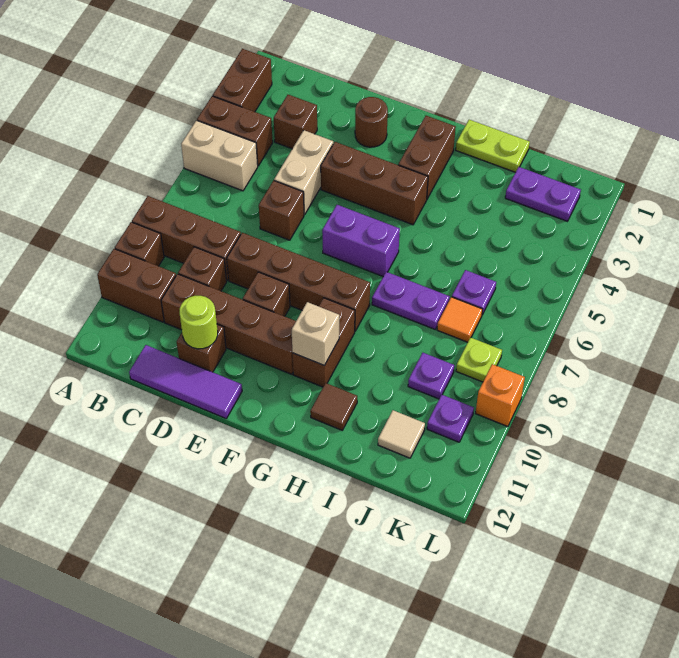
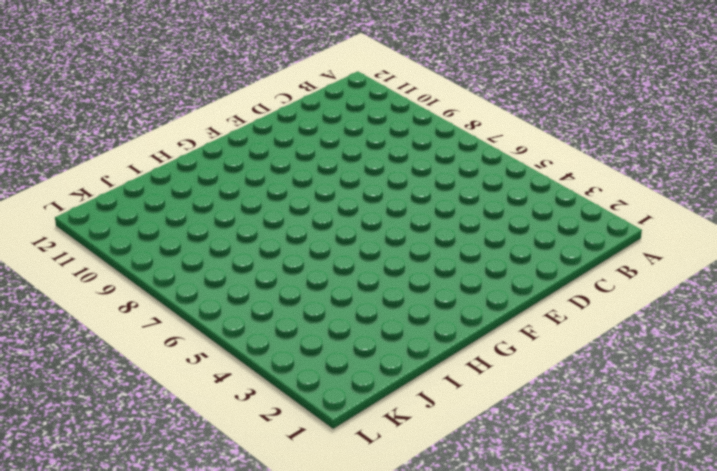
none -> brown brick A2:A3 level 1
none -> brown brick A4:B4 level 1
none -> tan brick A5:B5 level 1
none -> brown brick A8:C8 level 1

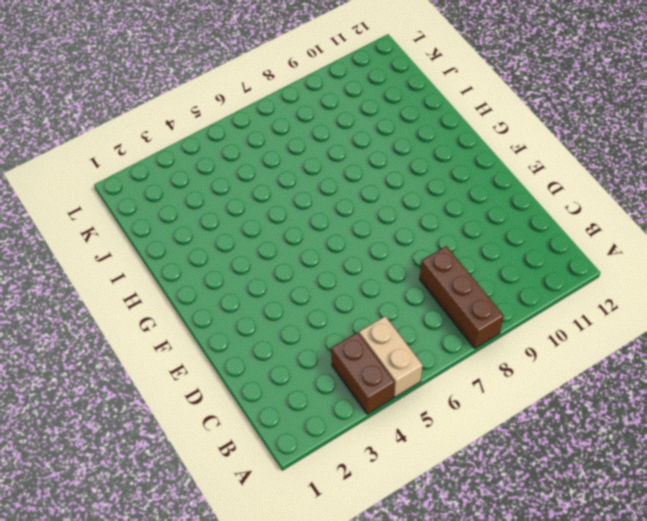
none -> brown brick A2:A3 level 1
none -> brown brick A9 level 1
none -> brown brick A10:B10 level 1
none -> brown brick C3 level 1

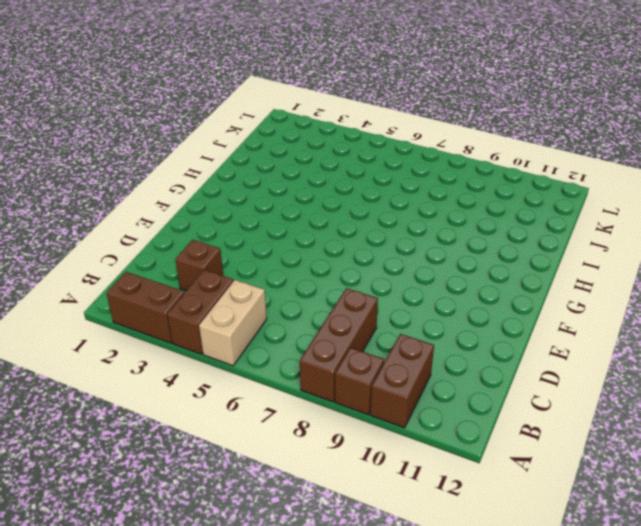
none -> brown brick C9 level 1
none -> brown brick C10:F10 level 1
none -> purple tile C12:E12 level 1
none -> tan brick D4:D5 level 1

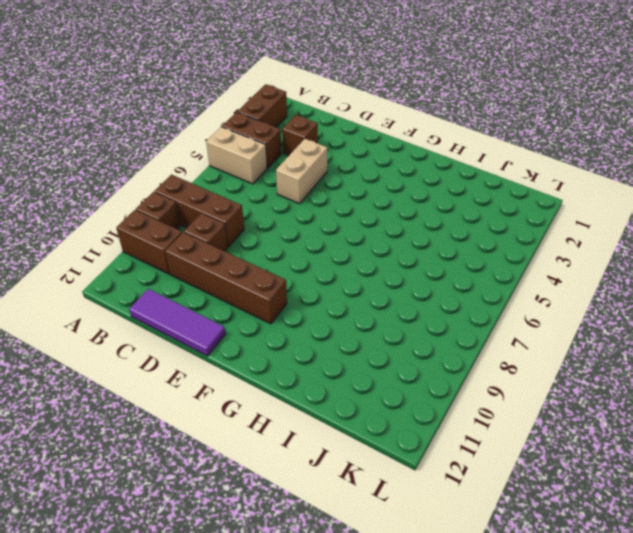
none -> brown brick D6 level 1
none -> brown brick D8:G8 level 1
none -> brown brick D11 level 1
none -> brown round brick E2 level 1

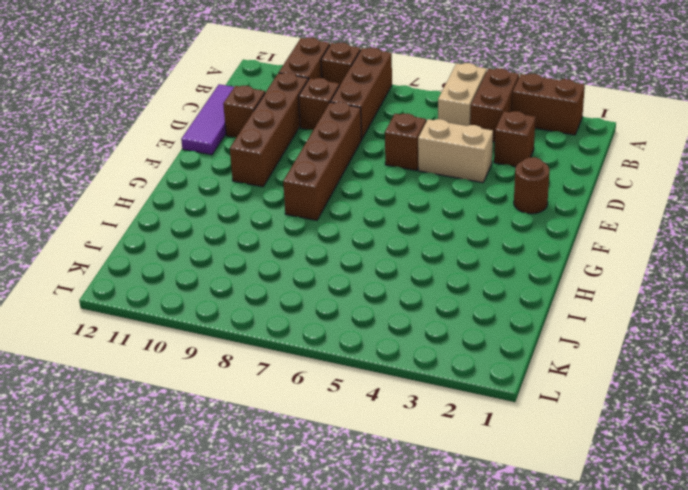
none -> brown brick E4:G4 level 1
none -> brown brick E9 level 1
none -> purple brick F6:G6 level 1
none -> brown brick G2:G3 level 1

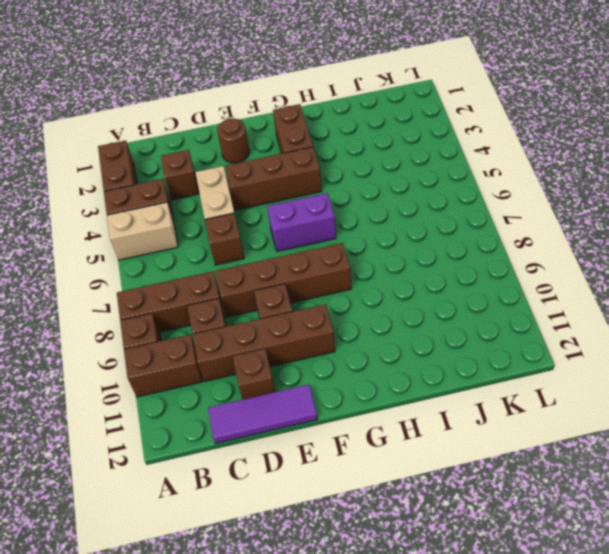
none -> brown brick G9:G10 level 1
none -> lime plate H1:I1 level 1
none -> purple plate H7:I7 level 1
none -> brown tile H11 level 1

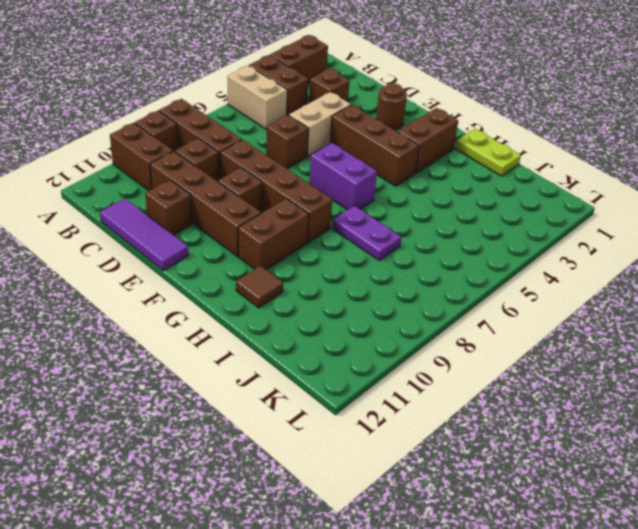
none -> purple plate J2:K2 level 1
none -> purple plate J6 level 1
none -> orange tile J7 level 1
none -> purple plate J9 level 1

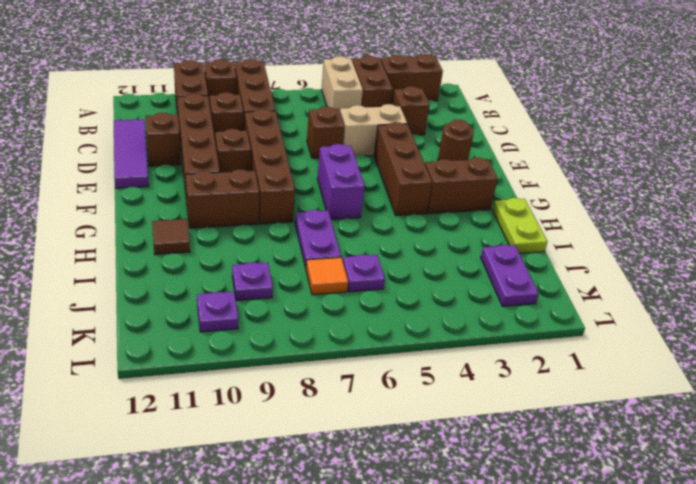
none -> tan tile J11 level 1
none -> lime plate K8 level 1
none -> orange brick L9 level 1
none -> lime round brick D11 level 2

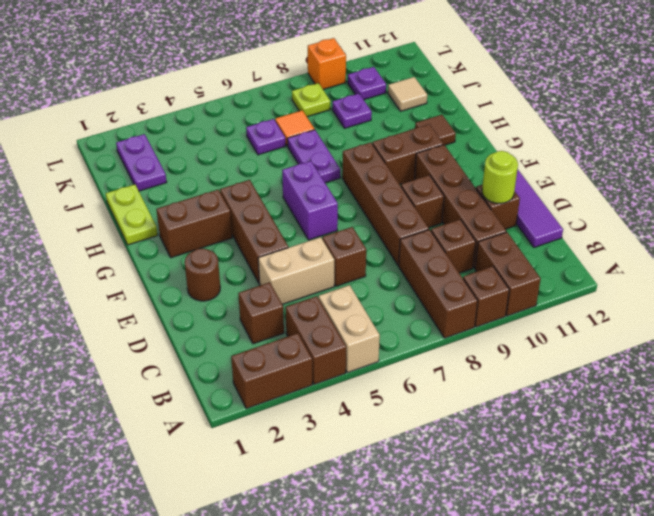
none -> tan brick G10 level 2

